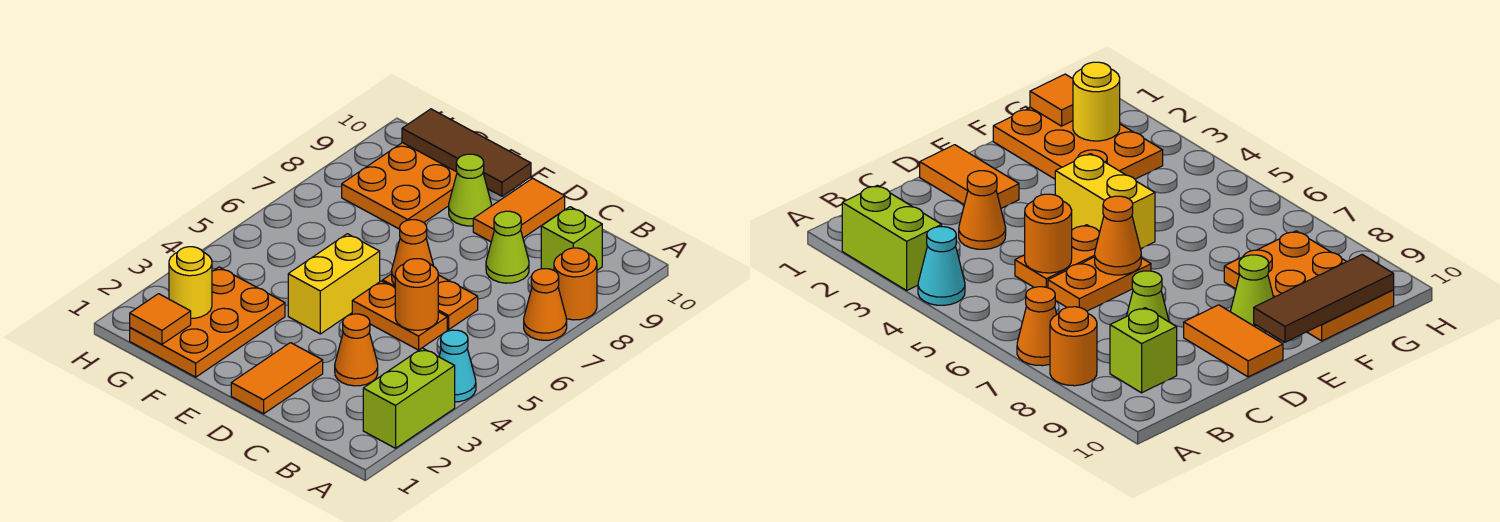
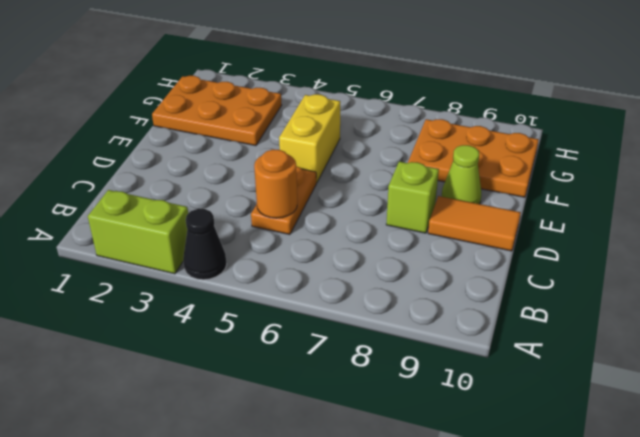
black cone A4 level 1 -> cyan cone A4 level 1
lime brick D8 level 1 -> lime brick B9 level 1
yellow brick E5:F5 level 1 -> yellow brick E4:E5 level 1
none -> orange cone A7 level 1
none -> orange round brick A8 level 1
none -> orange cone C3 level 1

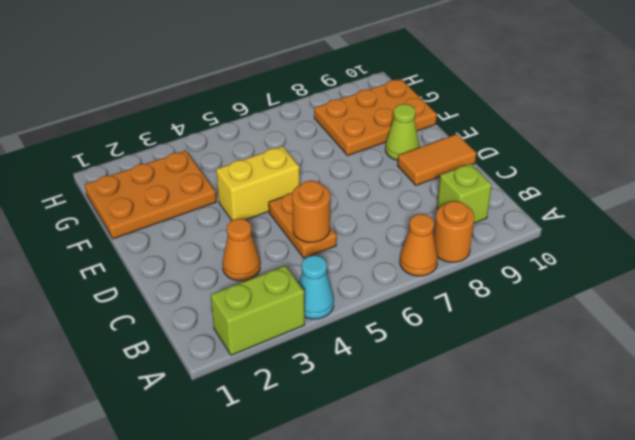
none -> orange plate C6:D6 level 1
none -> lime cone C8 level 1
none -> orange tile D1:D2 level 1

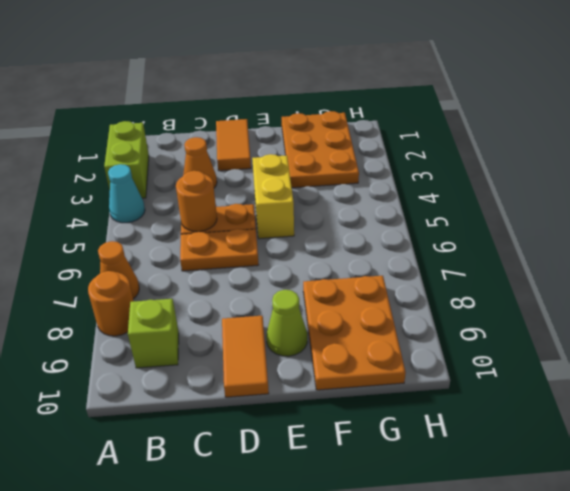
none -> lime cone C8 level 1
none -> orange cone D6 level 2
none -> brown tile E10:G10 level 2

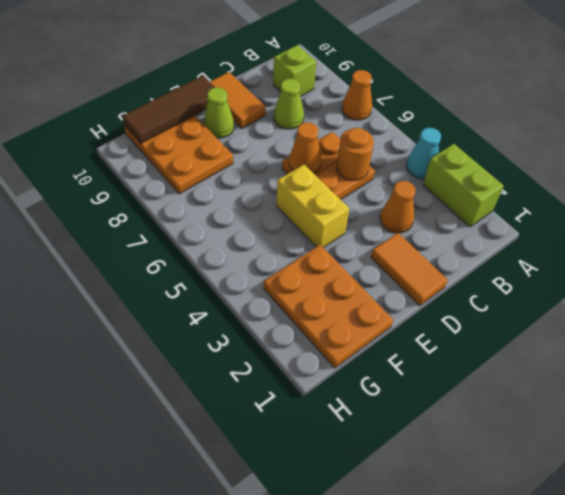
none -> orange round brick A8 level 1
none -> orange tile G1 level 2
none -> yellow round brick G2 level 2

